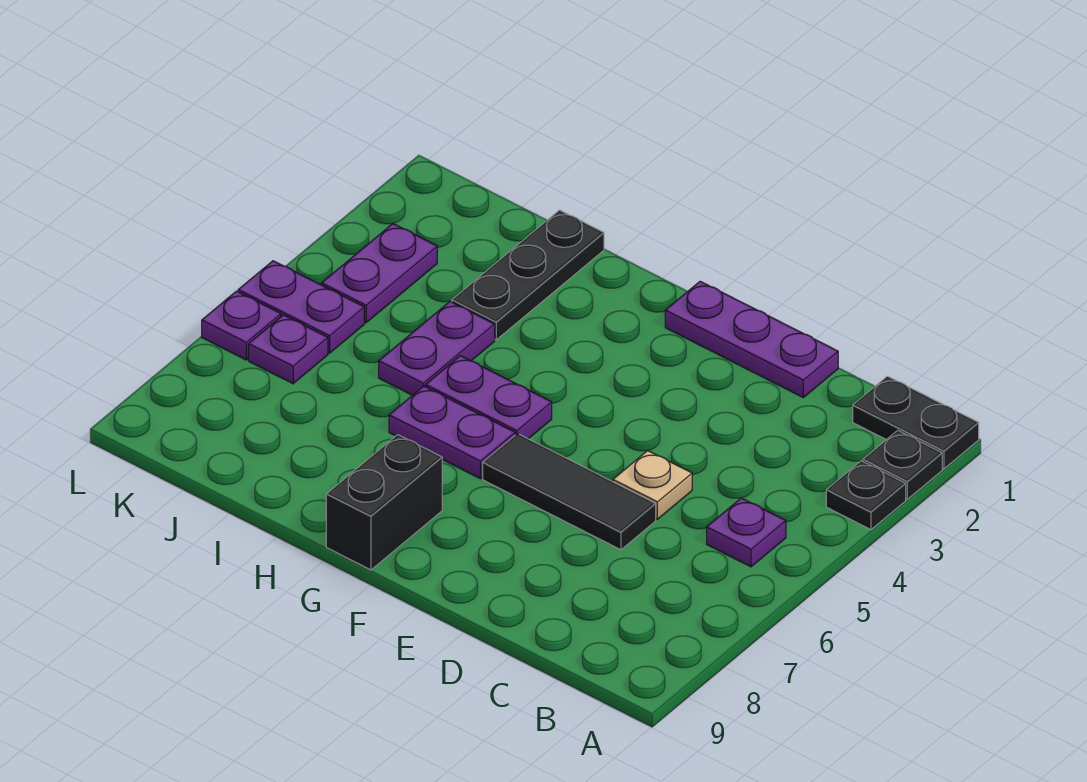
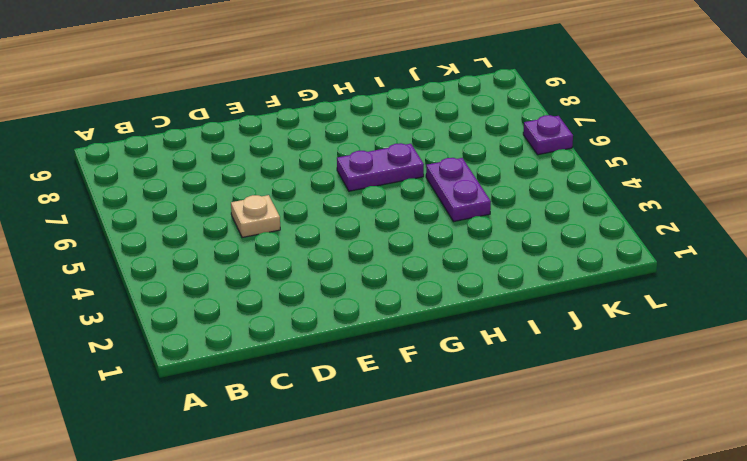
none -> black plate A1:B1 level 1
none -> black plate A2 level 1
none -> black plate A3 level 1

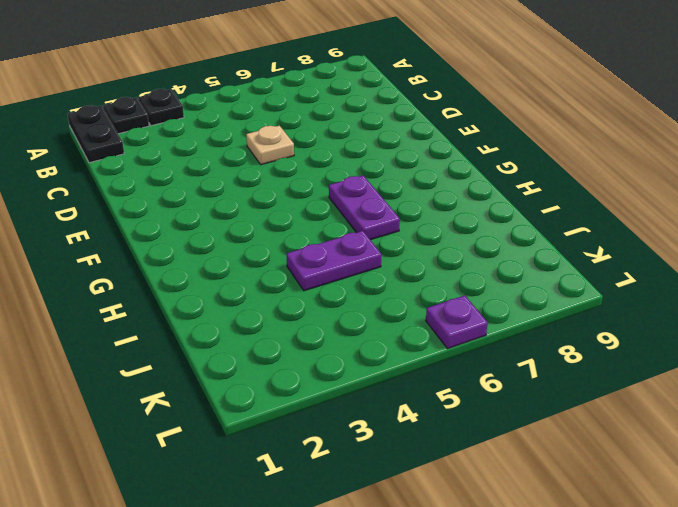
none -> purple plate B5 level 1
none -> purple plate D1:F1 level 1
none -> black tile D6:F6 level 1

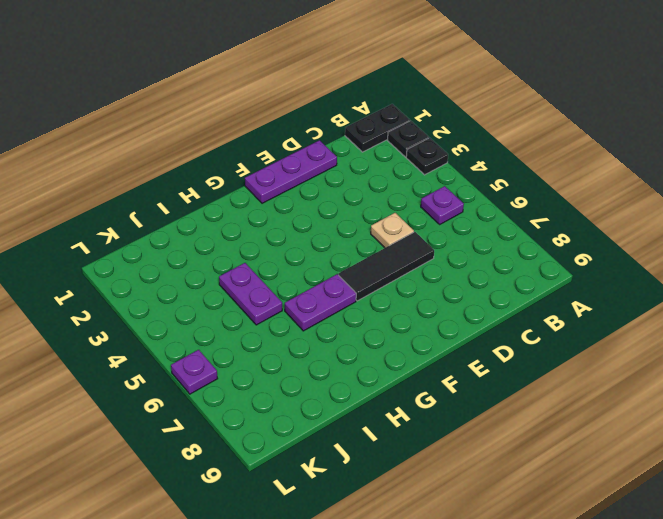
none -> purple plate G5:H5 level 1
none -> black brick G8:G9 level 1
none -> black plate I1:I3 level 1

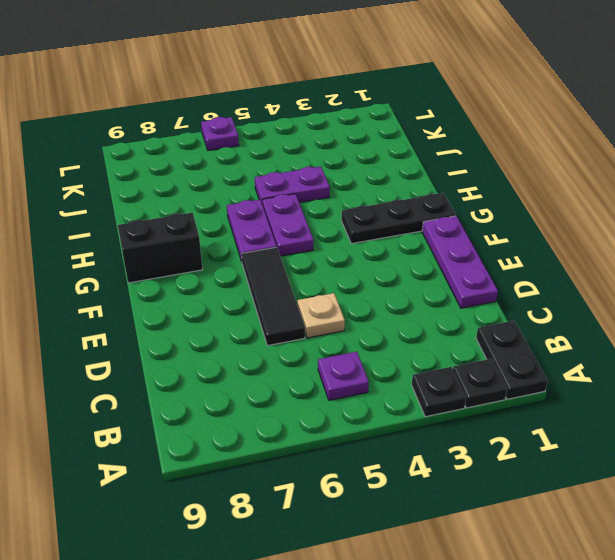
black plate G1:G3 level 1 -> black plate I1:I3 level 1
none -> purple plate K3:K4 level 1
none -> purple plate K5:L5 level 1
none -> purple plate K6 level 1

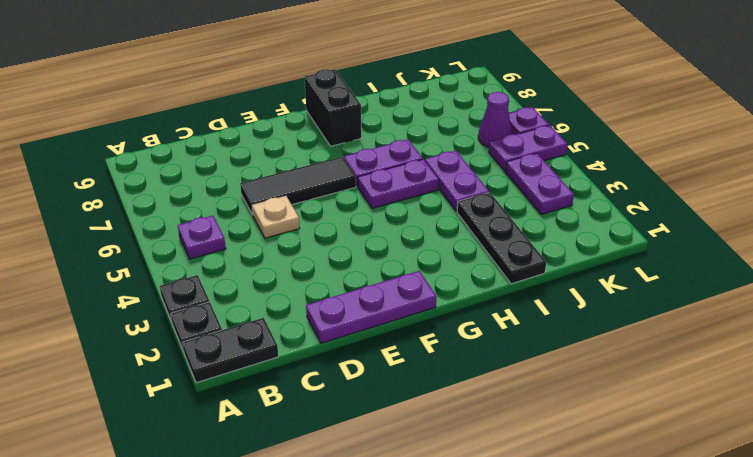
purple cone K6 level 1 -> purple plate K6 level 1

